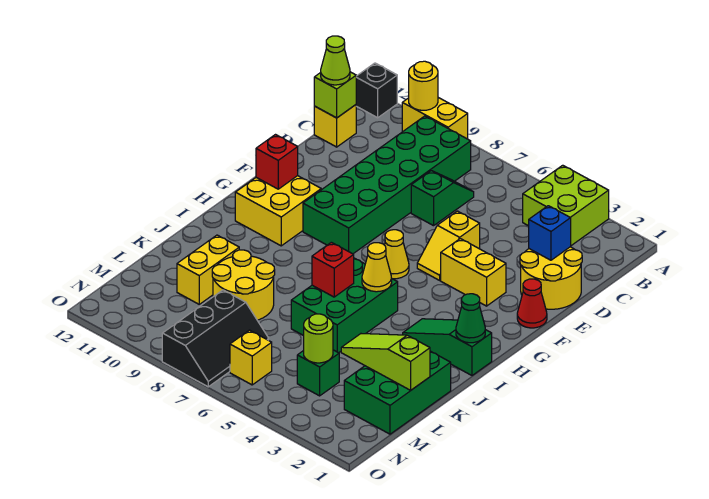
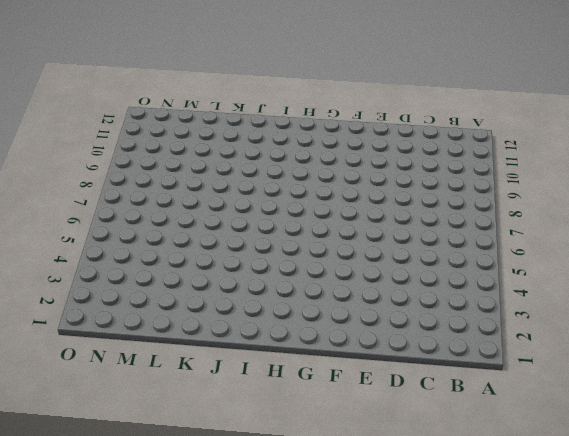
none -> lime brick A3:B4 level 1
none -> yellow brick A9:A10 level 1
none -> black brick A12 level 1
none -> green brick B8:G9 level 1

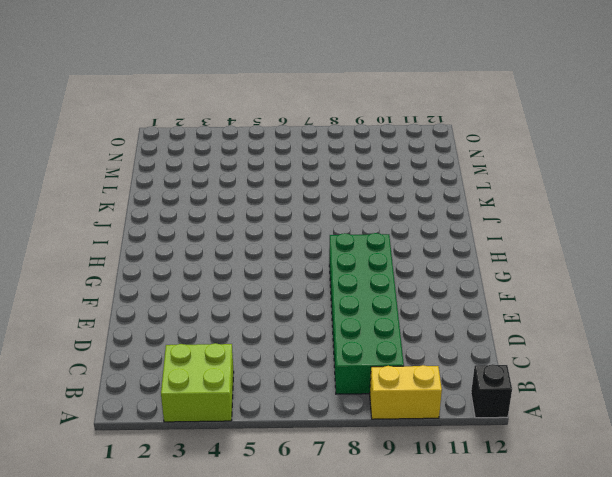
none -> green slope C7:D7 level 1 top D
none -> yellow brick C12 level 1
none -> yellow round brick D1:E2 level 1
none -> yellow slope E5:F5 level 1 top E

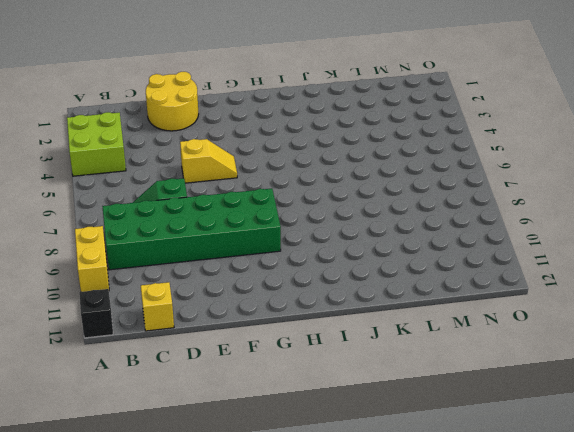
none -> red cone F1 level 1
none -> yellow brick F3:F4 level 1
none -> yellow cone G6 level 1
none -> yellow brick G10:H11 level 1

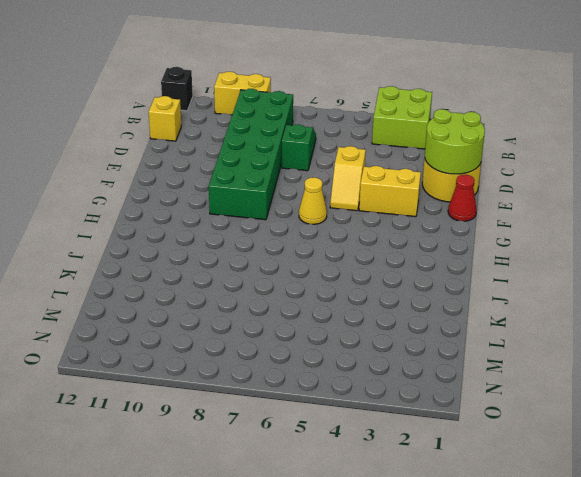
lime round brick D1:E2 level 2 -> blue brick D2 level 2
none -> yellow brick G10:H11 level 1
none -> green slope I1:I3 level 1 top 1
none -> green brick I5:K6 level 1
none -> green brick K1:M2 level 1

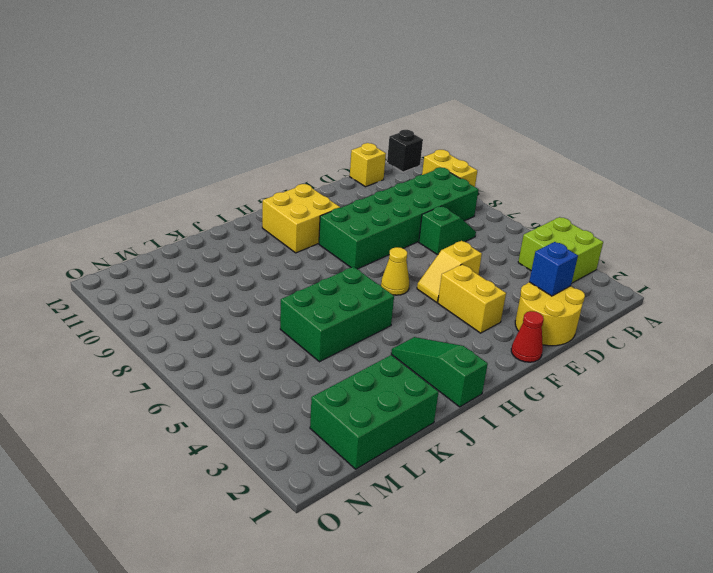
none -> yellow round brick K8:L9 level 1
none -> yellow brick K10:L10 level 1
none -> green brick M4 level 1
none -> black slope M7:O8 level 1 top 8

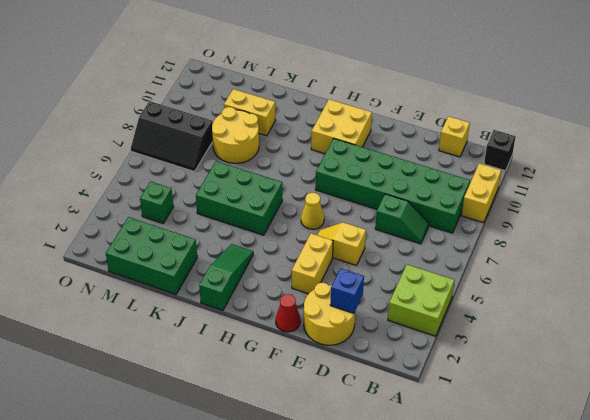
none -> yellow brick N6 level 1
none -> yellow round brick A10 level 2
none -> lime brick C12 level 2
none -> red brick G11 level 2

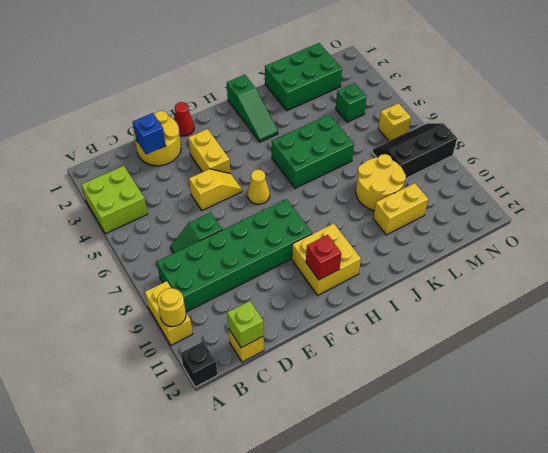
none -> green cone I1 level 2
none -> yellow cone I5 level 2
none -> red brick J6 level 2
none -> lime slope L1:L3 level 2 top 1

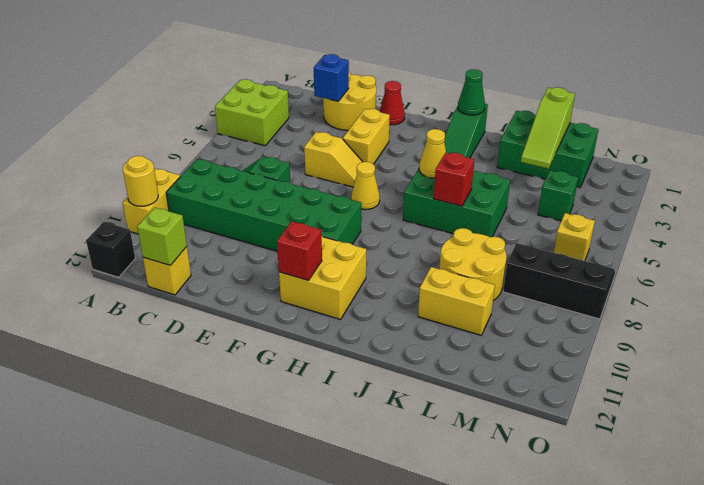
none -> lime round brick M4 level 2
none -> lime cone C12 level 3

